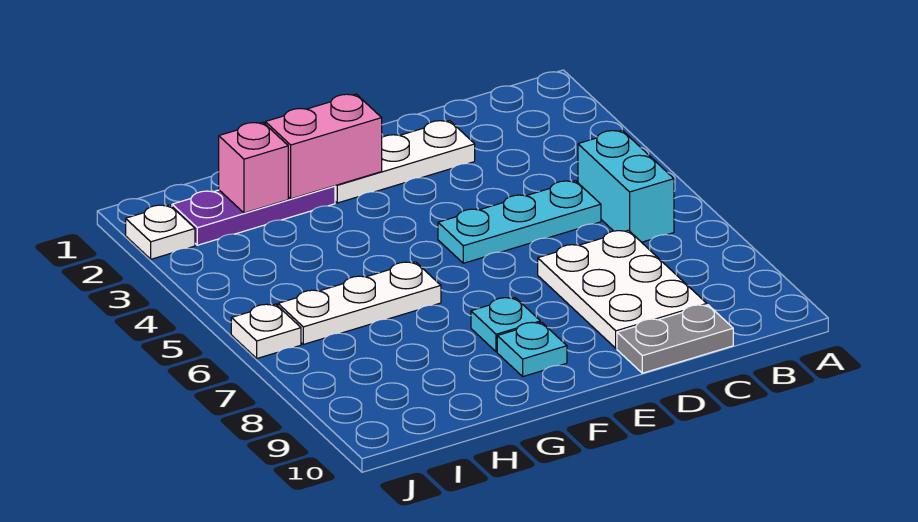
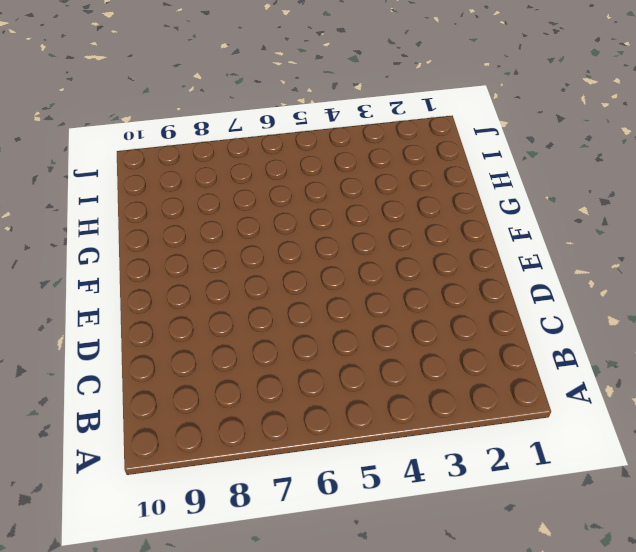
none -> cyan brick B5:B6 level 1
none -> cyan plate C5:E5 level 1
none -> white plate C7:D9 level 1

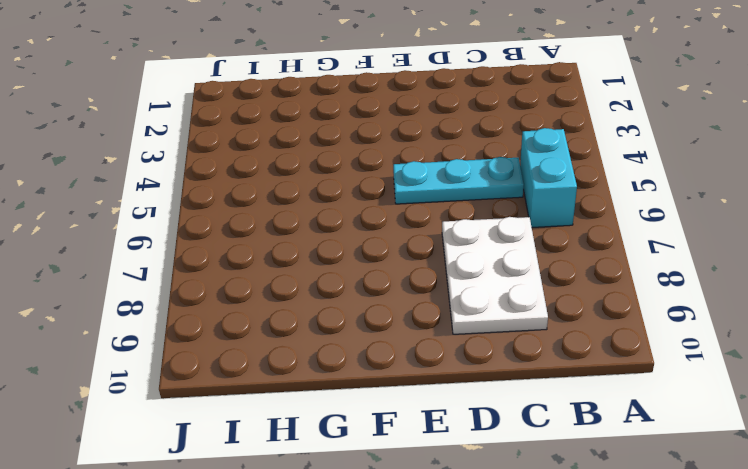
none -> grey plate C10:D10 level 1
none -> white plate D2:F2 level 1
none -> cyan plate F8 level 1

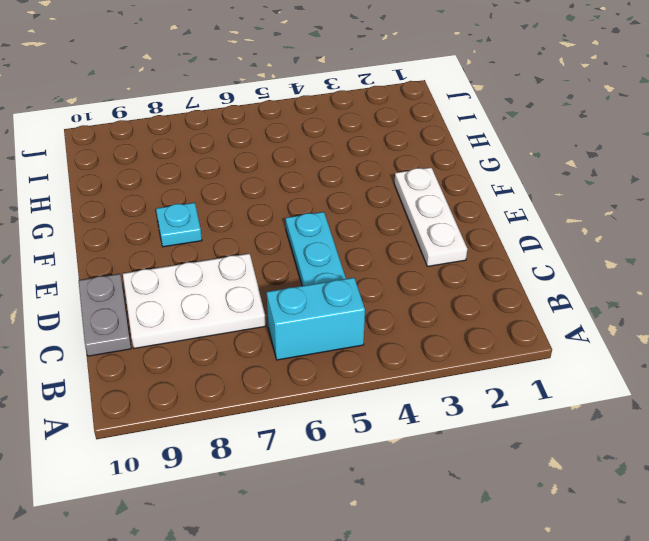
none -> cyan plate F9 level 1
none -> purple plate G2:I2 level 1
none -> white plate G6:I6 level 1

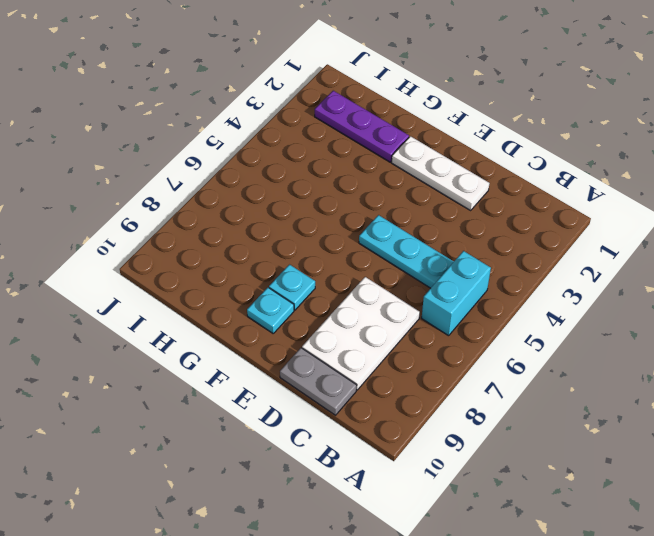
none -> white plate G6:I6 level 1
none -> white plate J2 level 1
none -> white plate J6 level 1

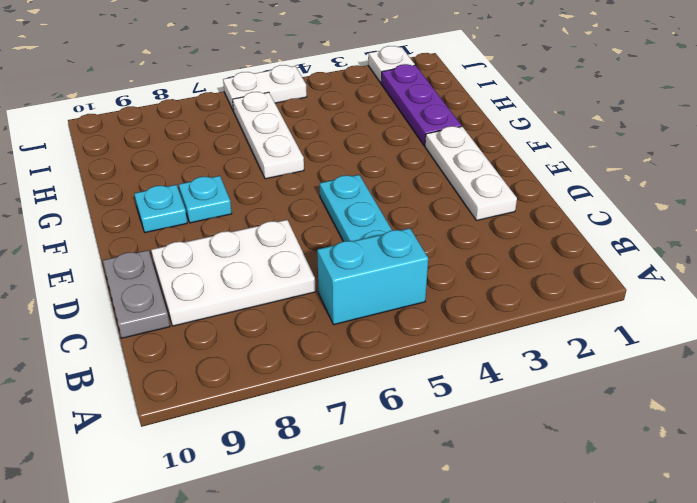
white plate J5:J6 level 1 -> white plate J6 level 1
none -> pink brick F2:G2 level 2
none -> pink brick H2 level 2

